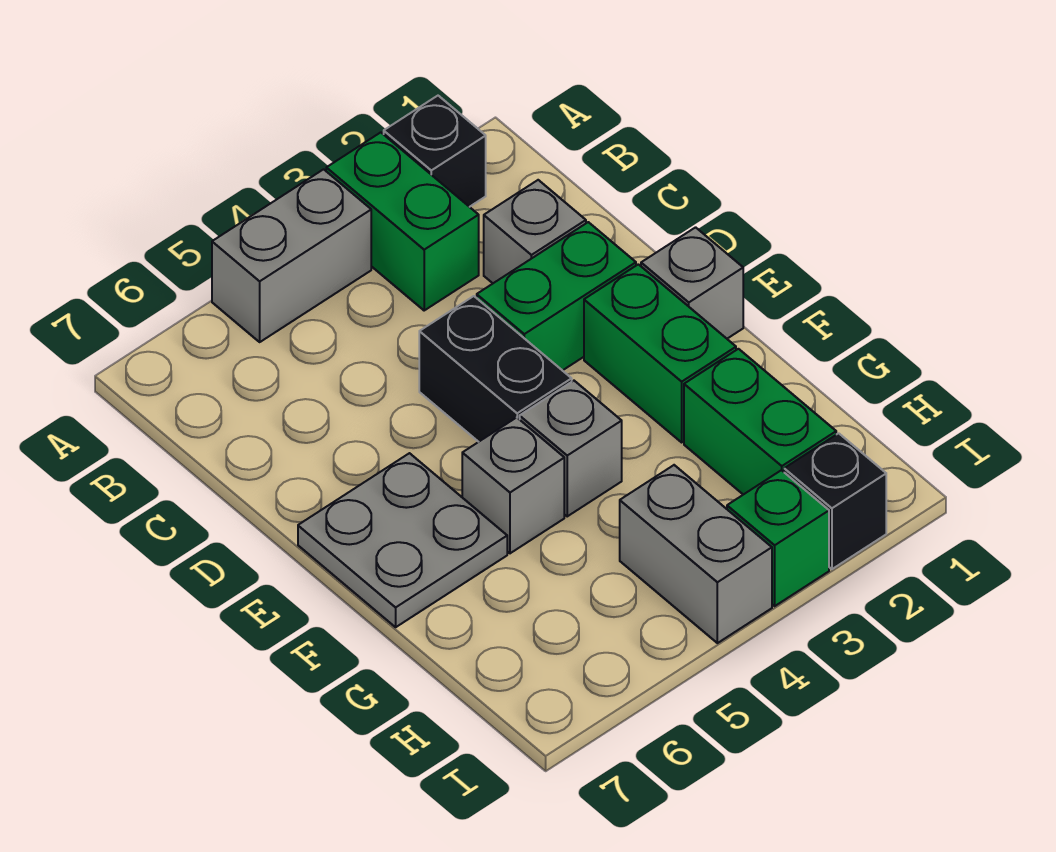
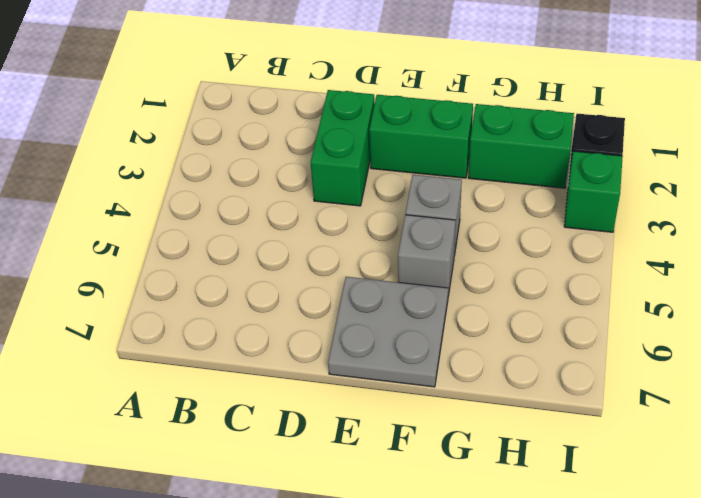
none -> black brick A2 level 1
none -> green brick A3:B3 level 1
none -> grey brick A4:A5 level 1

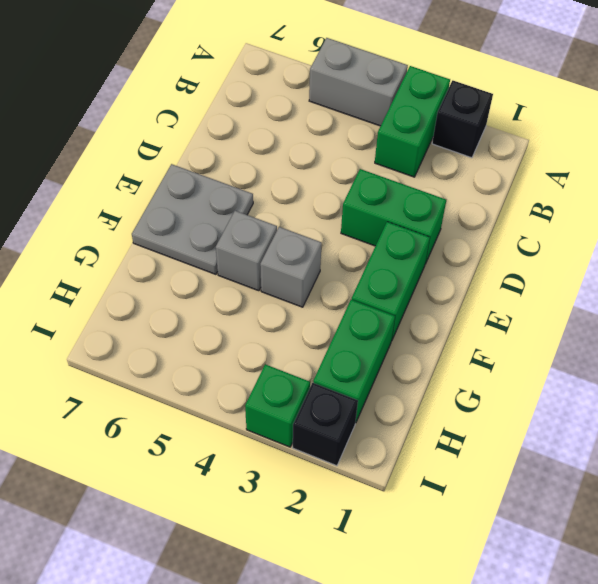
none -> grey brick C2 level 1
none -> black brick D4:E4 level 1
none -> grey brick E1 level 1

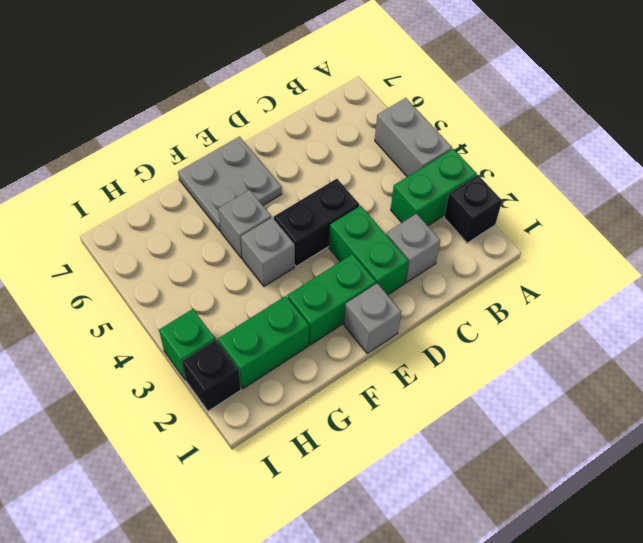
none -> grey brick H4:I4 level 1

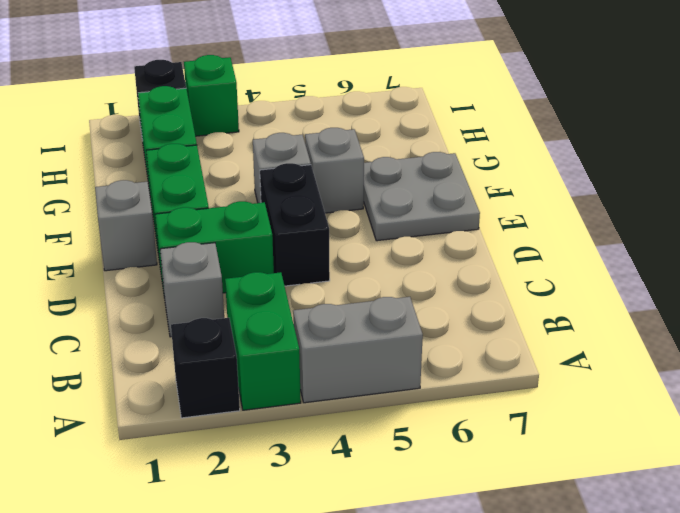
none -> grey brick H4:I4 level 1

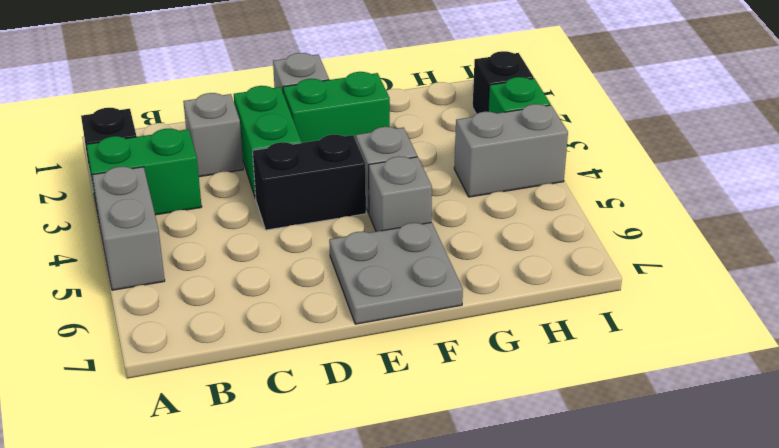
none -> green brick G2:H2 level 1

